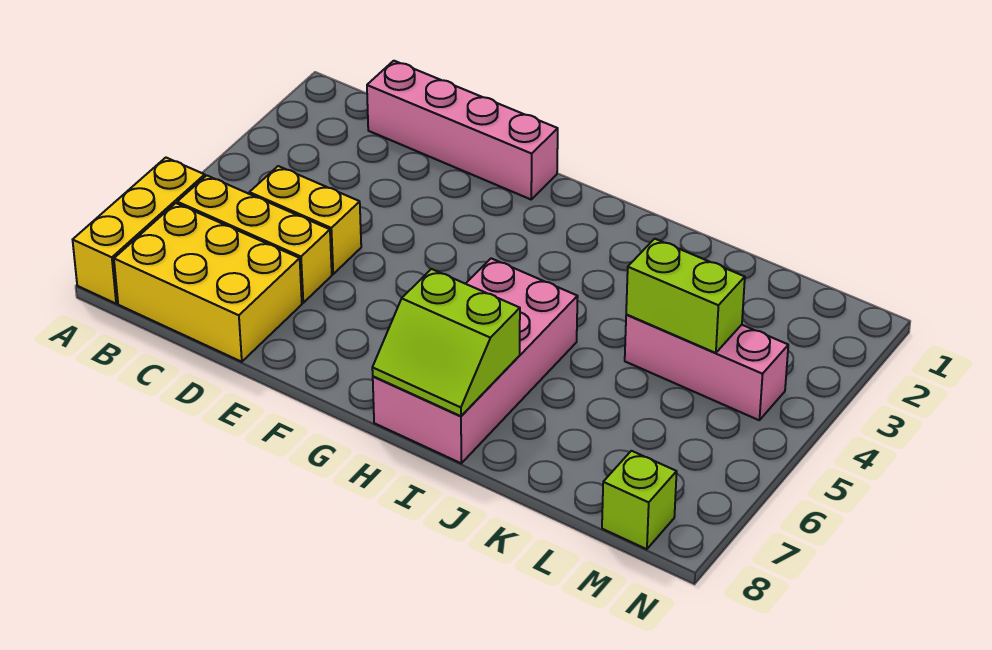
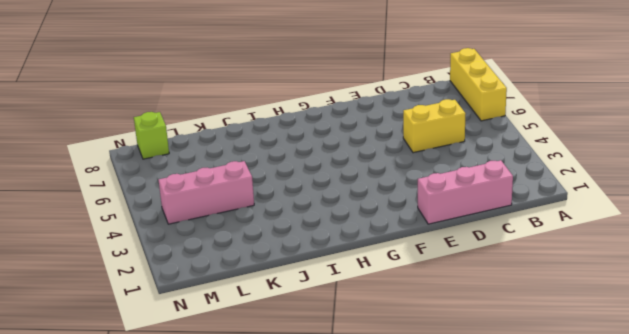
pink brick C1:E1 level 1 -> pink brick C1:F1 level 1
none -> yellow brick B6:D6 level 1
none -> yellow brick B7:D8 level 1

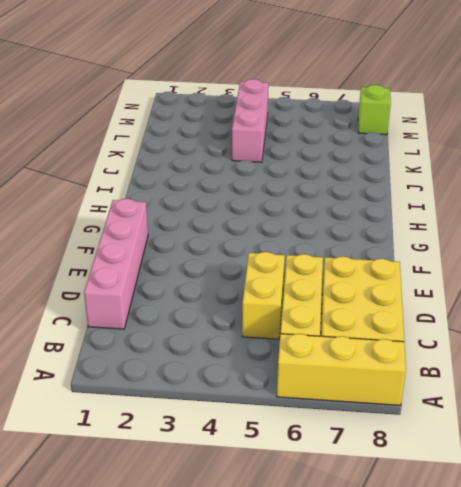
none -> pink brick H5:I8 level 1
none -> lime slope H7:I8 level 2 top 7

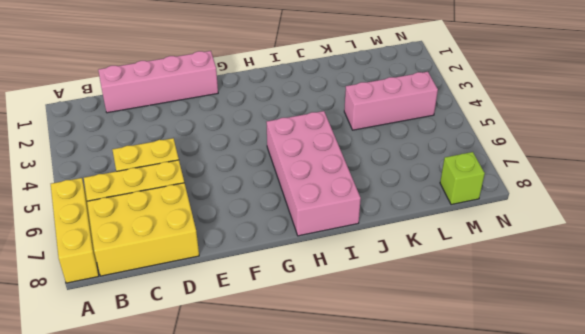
none -> lime slope H7:I8 level 2 top 7
none -> lime brick K4:L4 level 2

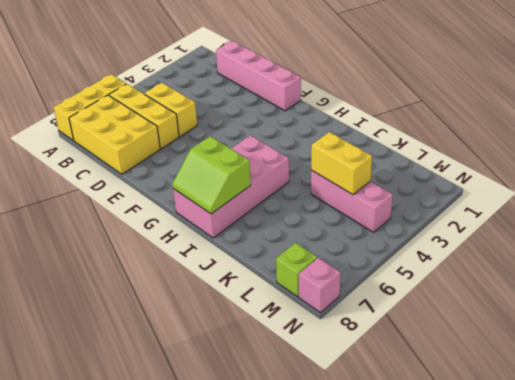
yellow brick K4:L4 level 2 -> lime brick K4:L4 level 2
pink brick N8 level 1 -> none

